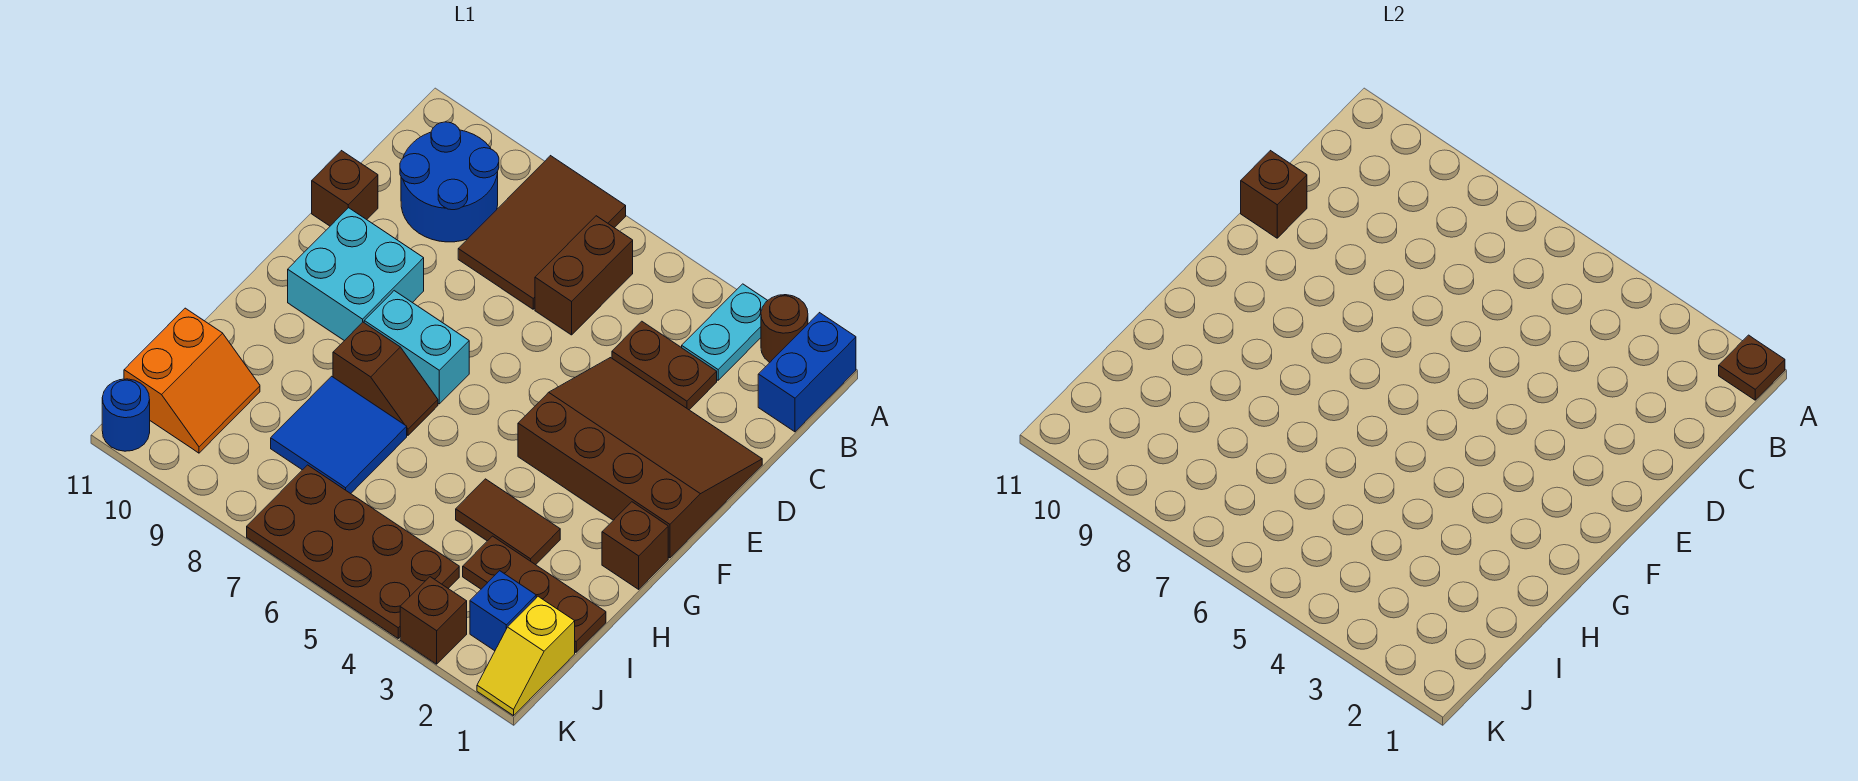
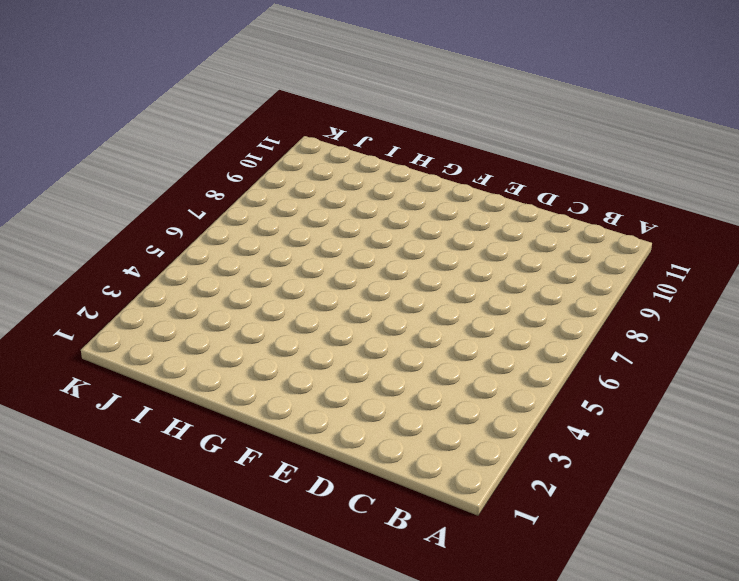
none -> blue brick A1:B1 level 1
none -> brown round brick A2 level 1
none -> cyan plate A3:B3 level 1

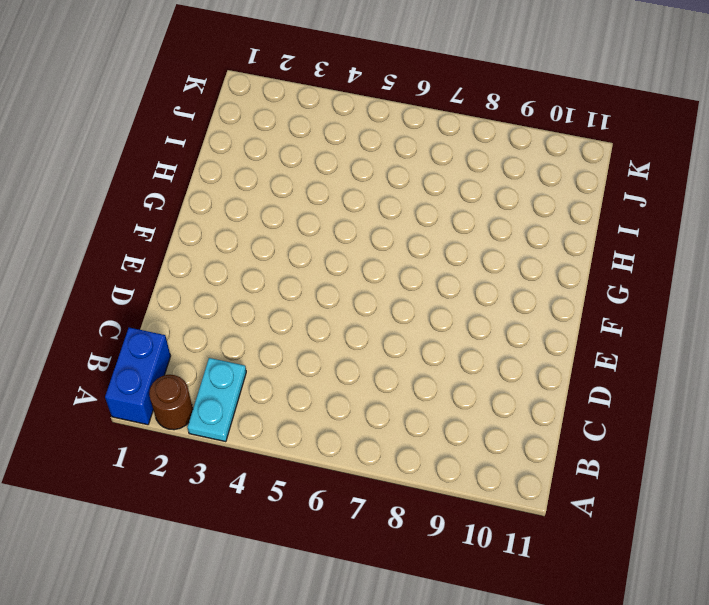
none -> brown tile A7:C8 level 1
none -> brown brick B6:C6 level 1
none -> blue round brick B9:C10 level 1

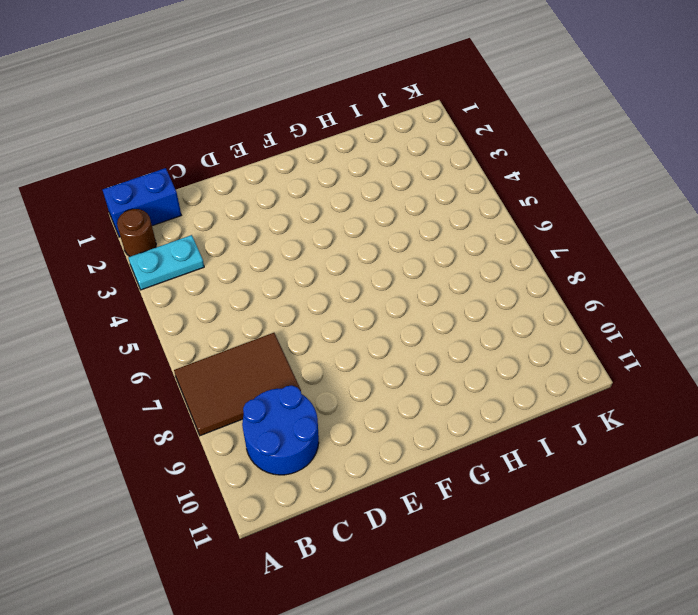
none -> brown brick B6:C6 level 1
none -> brown plate C3:C4 level 1
none -> brown slope D1:F4 level 1 top F

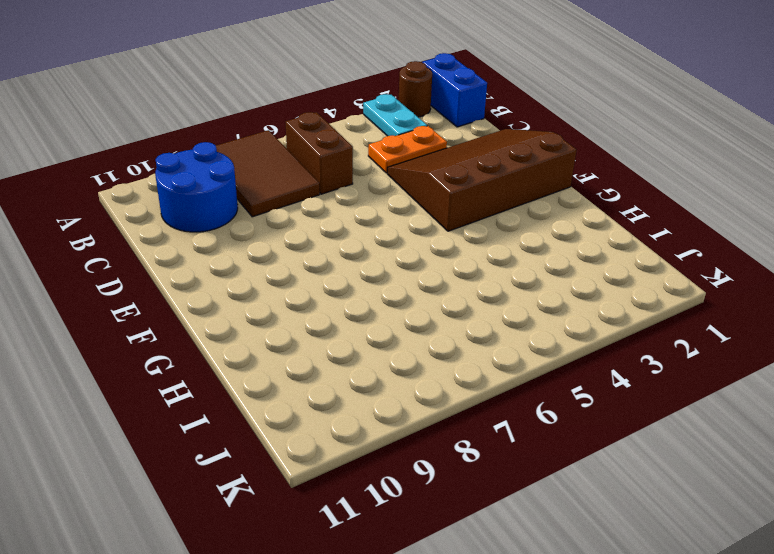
orange plate C3:C4 level 1 -> brown plate C3:C4 level 1
none -> brown brick D11 level 1
none -> cyan brick E9:F10 level 1
none -> cyan brick F7:F8 level 1

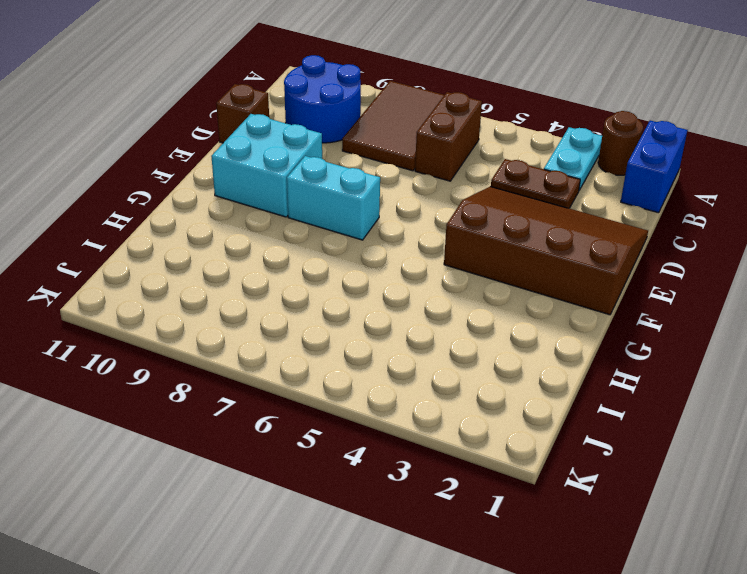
none -> brown brick G1 level 1
none -> brown slope G7:G8 level 1 top 8
none -> brown tile H3:H4 level 1

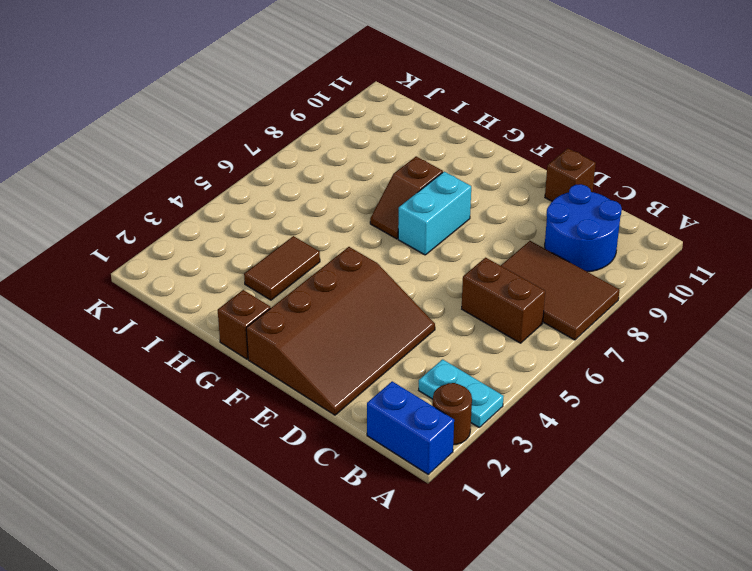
none -> brown plate C3:C4 level 1
none -> cyan brick E9:F10 level 1
none -> blue tile H7:I8 level 1

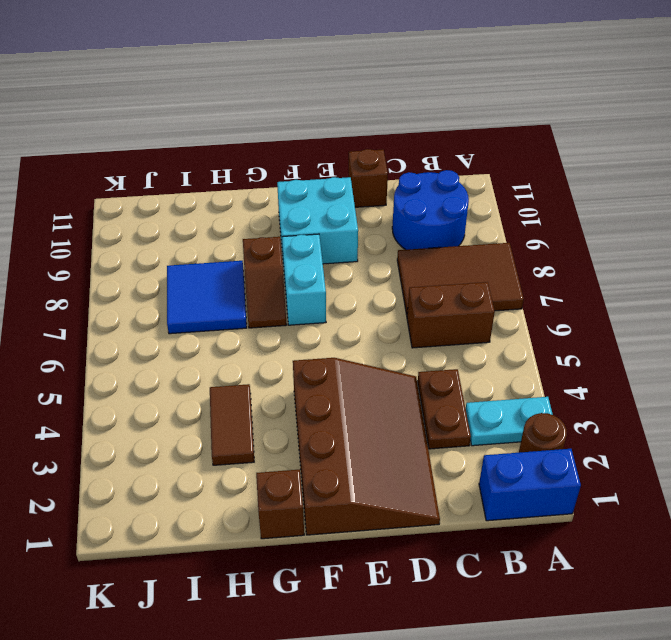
none -> brown plate I1:I3 level 1
none -> orange slope I10:J11 level 1 top 11
none -> yellow slope J1:K1 level 1 top J

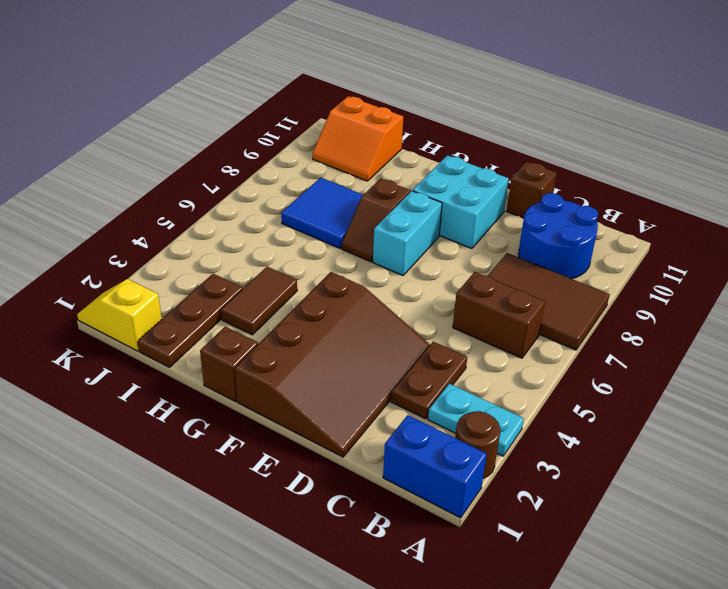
none -> blue brick J2 level 1
none -> brown plate J4:K7 level 1
none -> brown brick K3 level 1

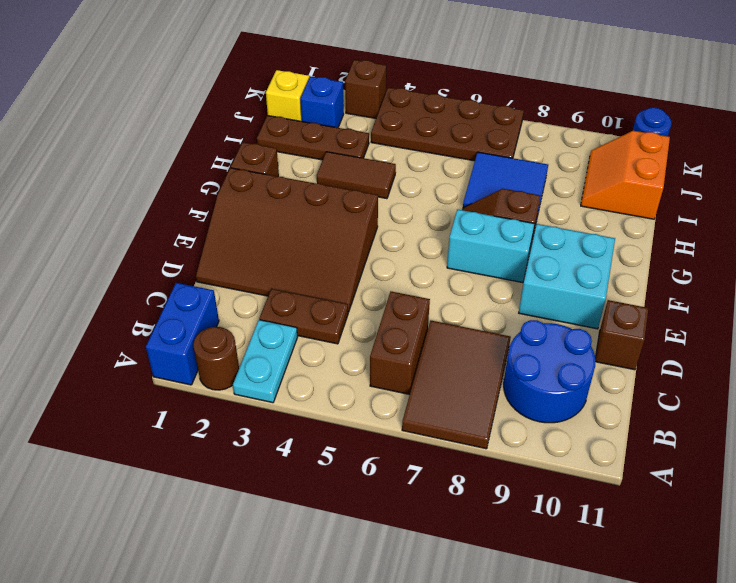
none -> brown plate A1 level 2
none -> brown brick D11 level 2

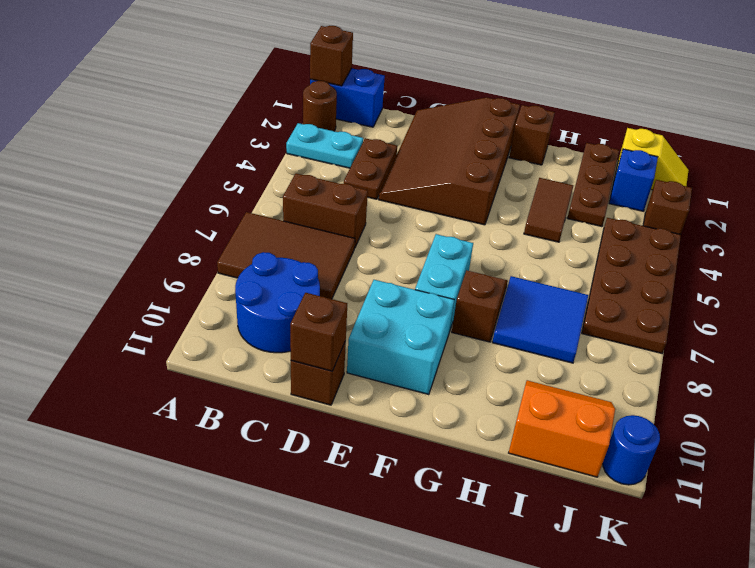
brown brick A1 level 2 -> brown plate A1 level 2

